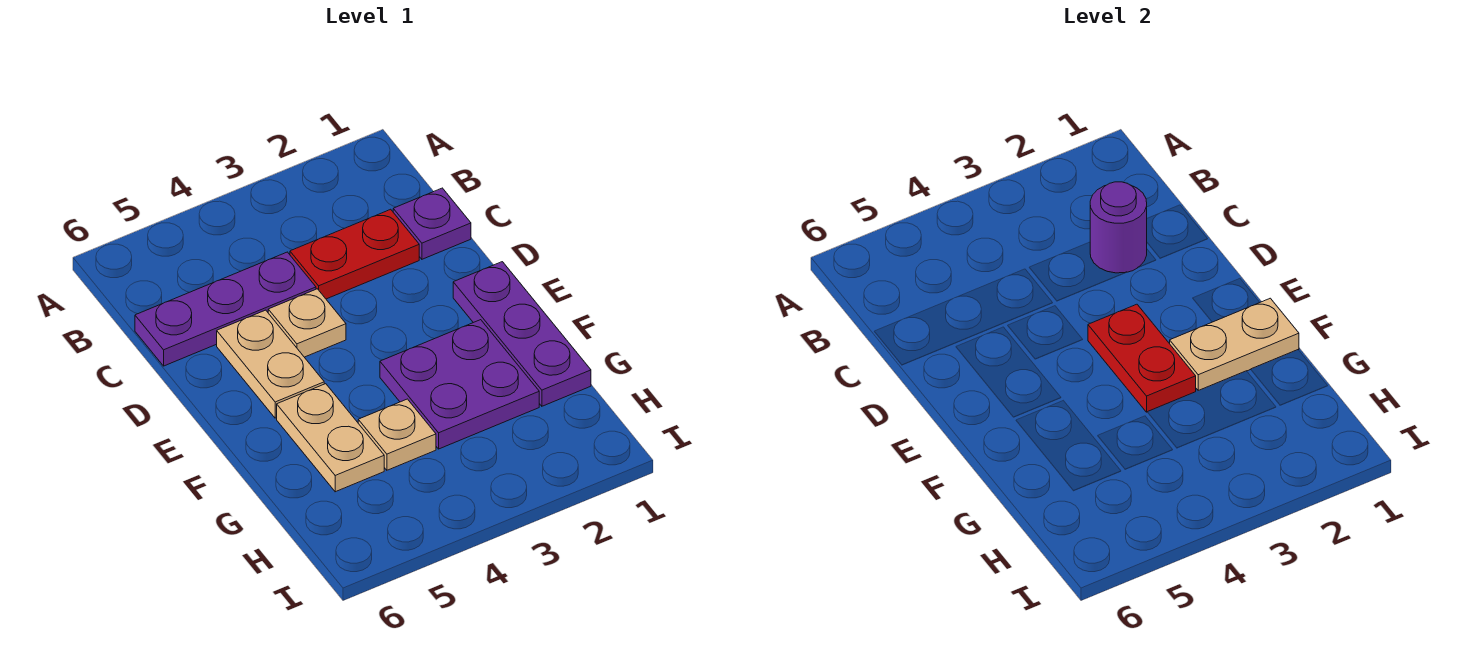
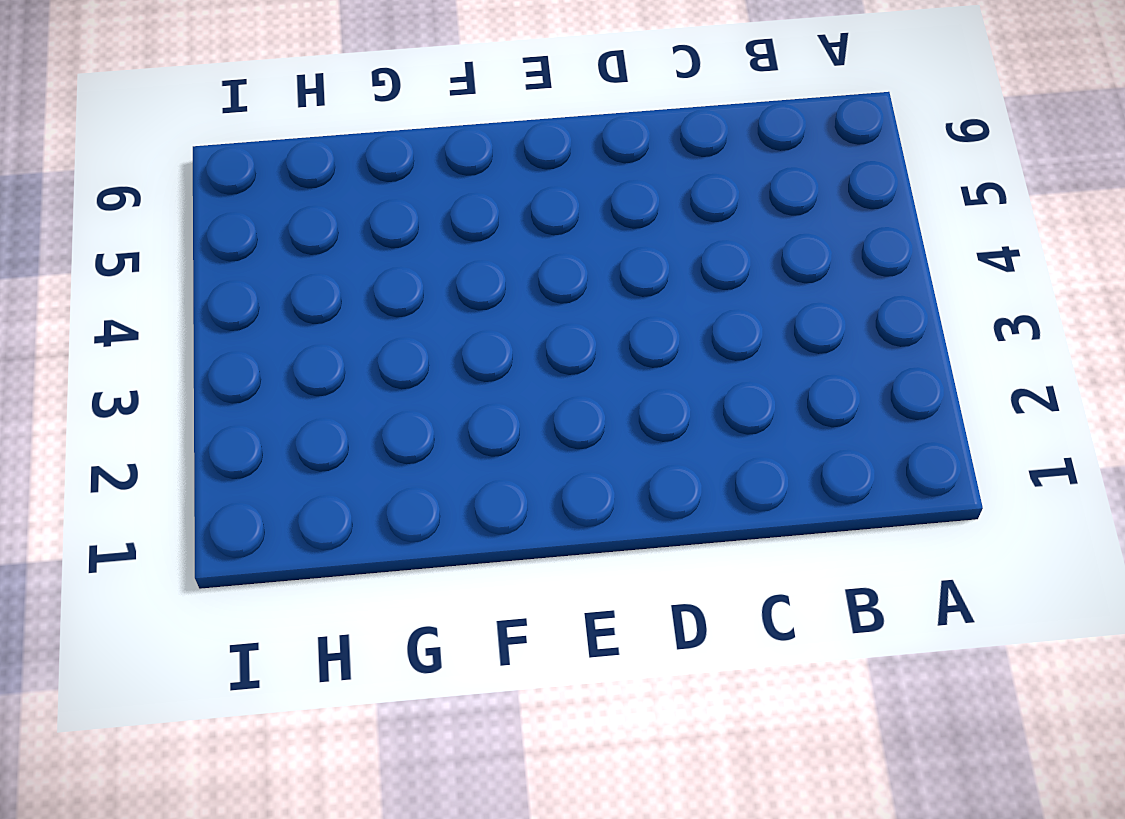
none -> purple plate C1 level 1
none -> red plate C2:C3 level 1
none -> purple plate C4:C6 level 1

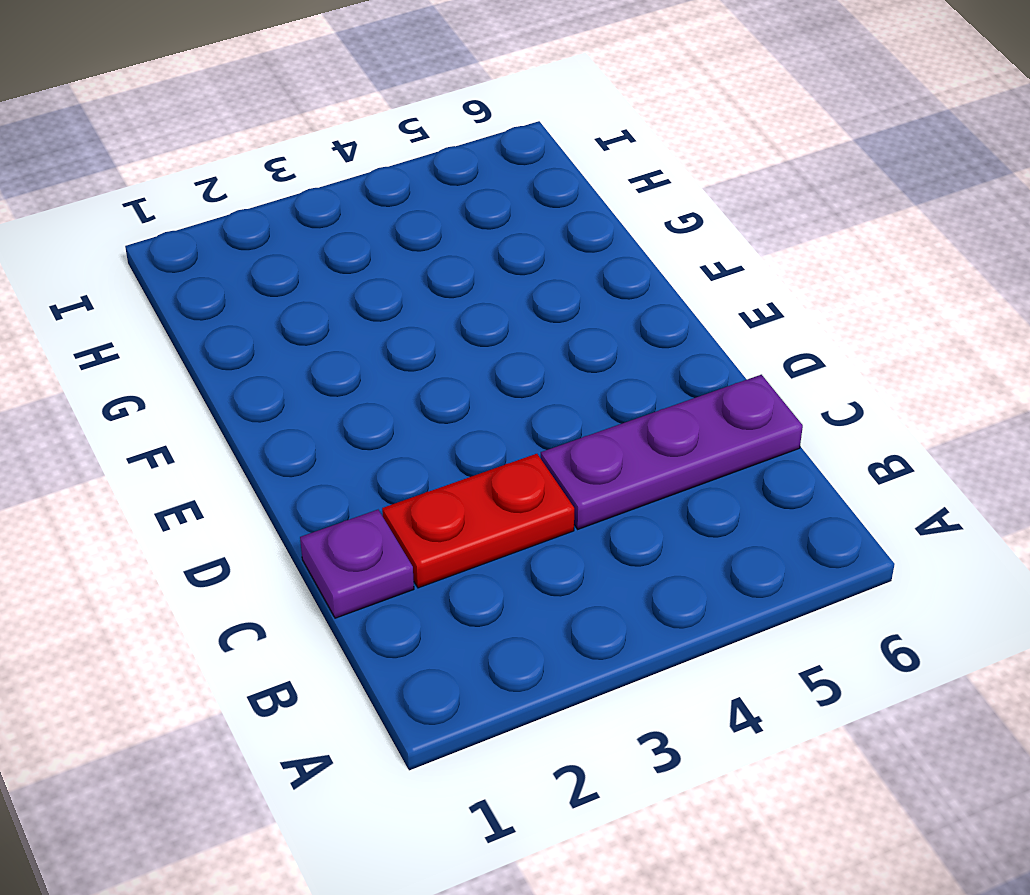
none -> tan plate D4 level 1
none -> tan plate D5:E5 level 1
none -> purple plate E1:G1 level 1

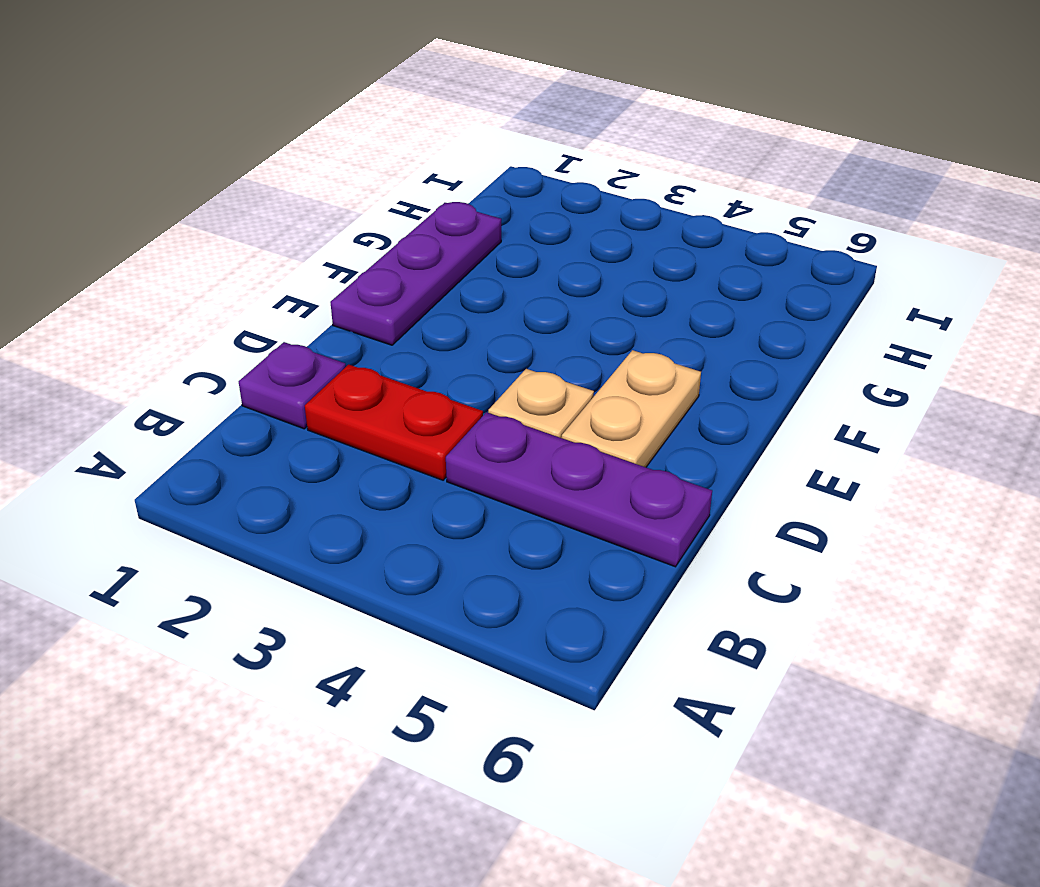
none -> purple plate F2:G3 level 1
none -> tan plate F5:G5 level 1
none -> tan plate G4 level 1

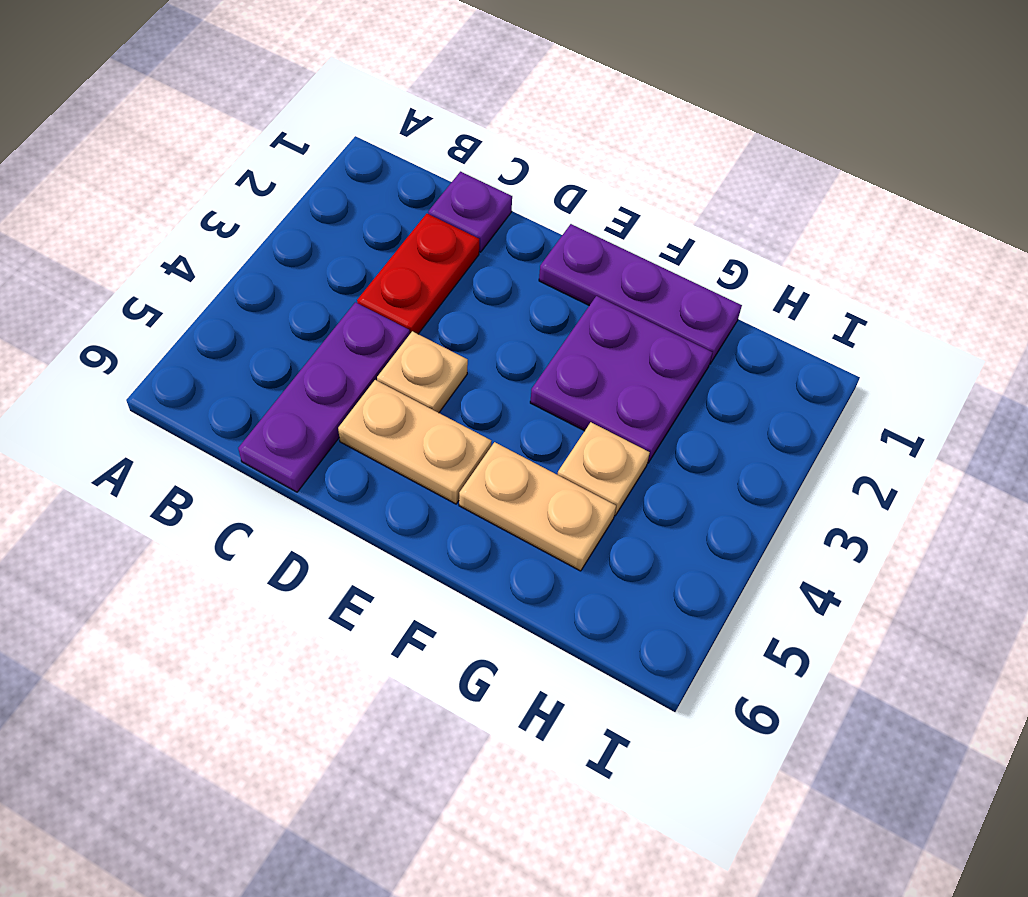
none -> purple round brick C2 level 2
none -> red plate E3:F3 level 2
none -> tan plate F1:F2 level 2

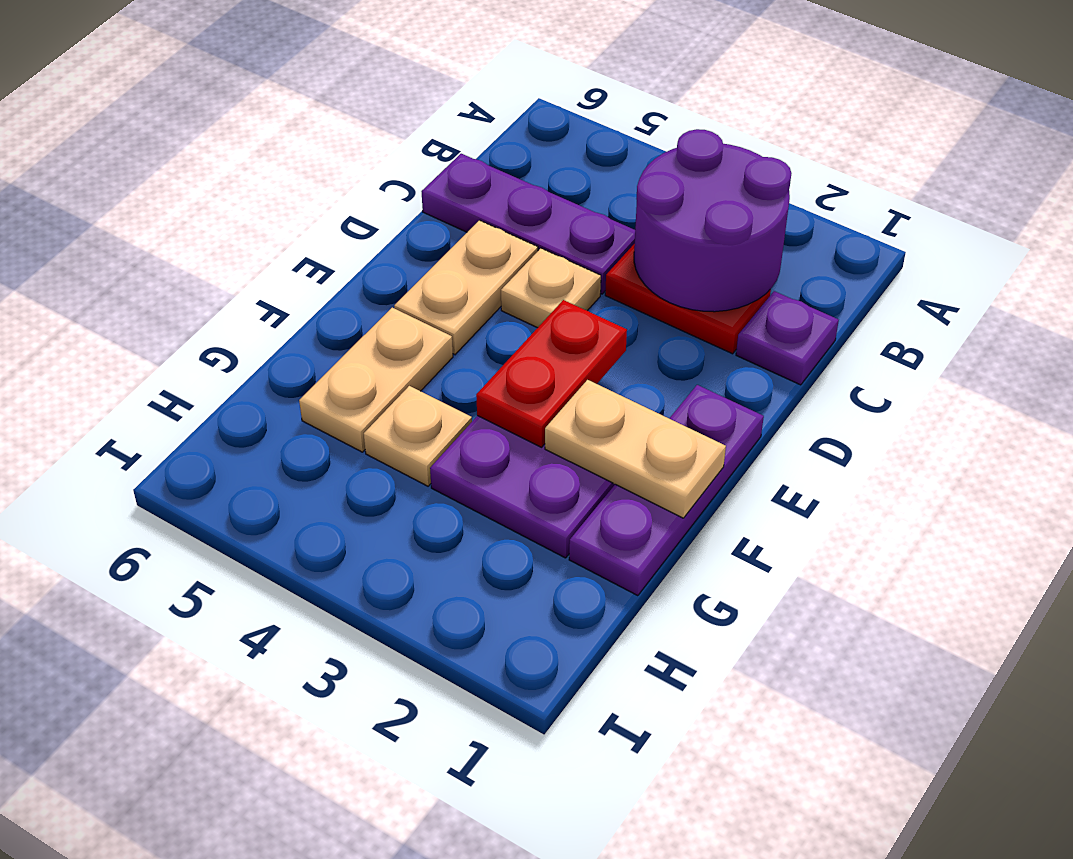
purple round brick B2:C3 level 2 -> purple round brick C2 level 2

